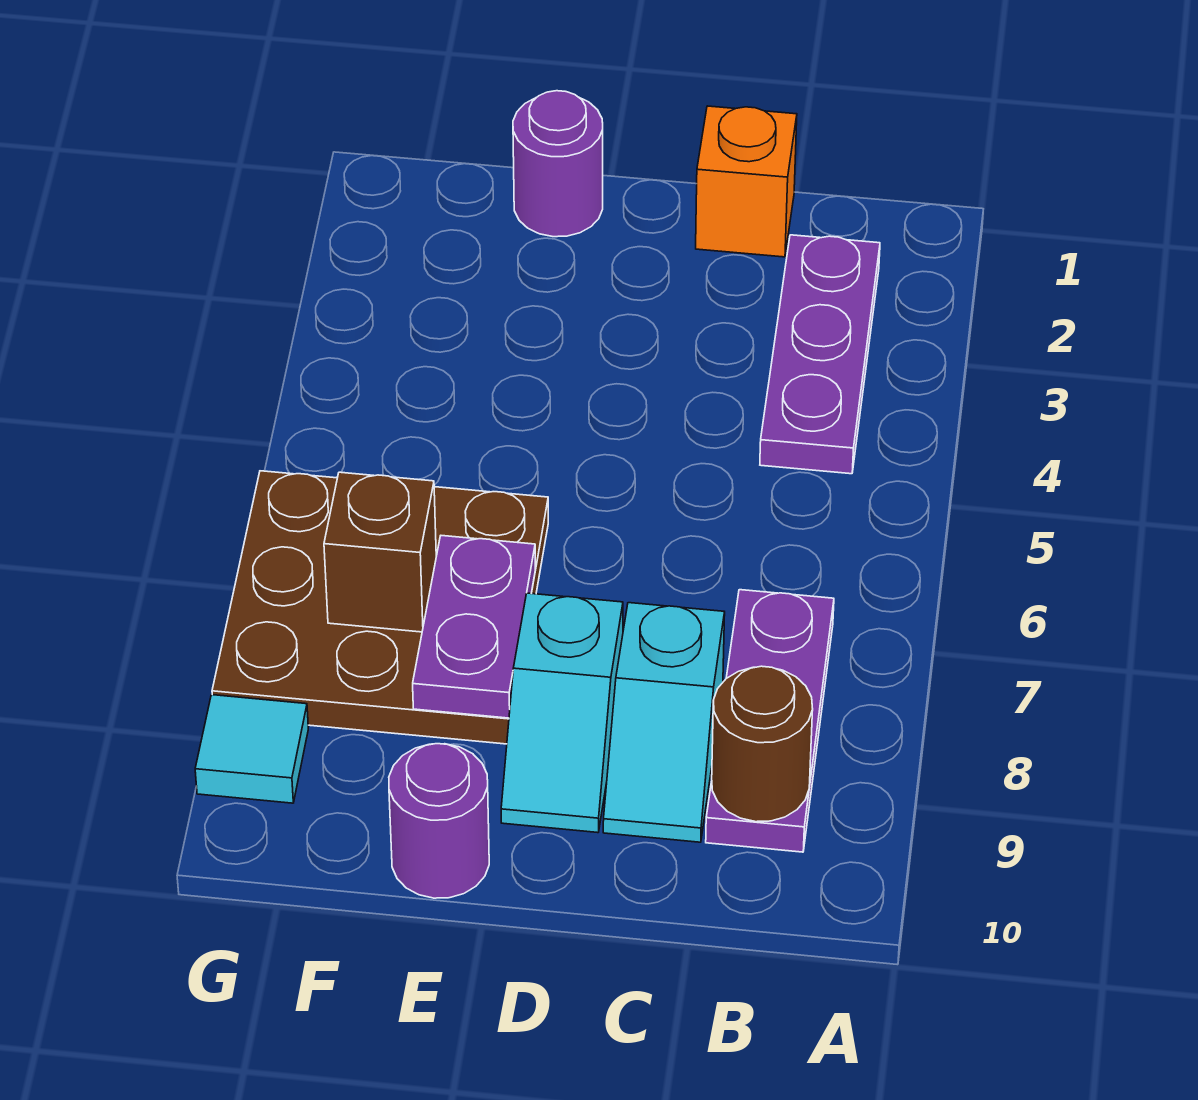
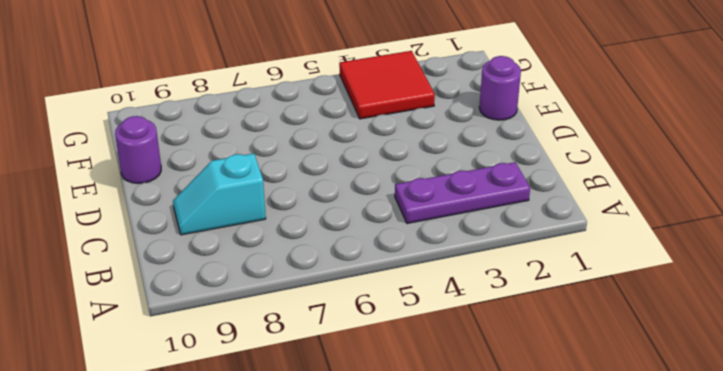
red tile F3:G4 level 1 -> none
none -> purple plate B7:B9 level 1
none -> orange brick C1 level 1
none -> cyan slope D8:D9 level 1 top 8

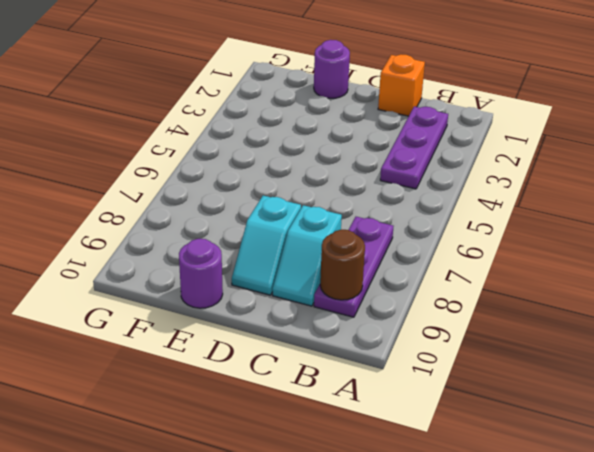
none -> brown plate E6:G8 level 1
none -> cyan tile G9 level 1
none -> purple plate E7:E8 level 2

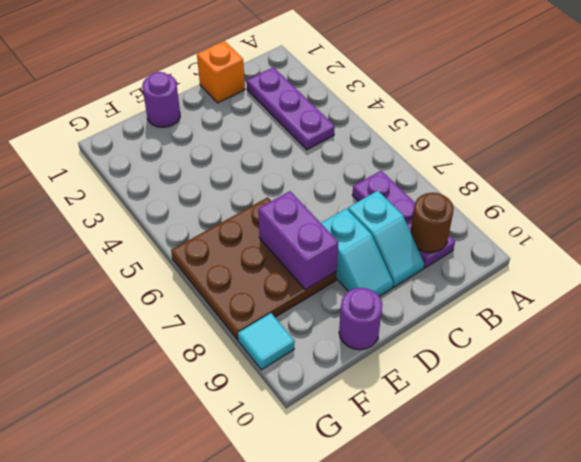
purple brick E7:E8 level 2 -> purple plate E7:E8 level 2
none -> brown brick F7 level 2

